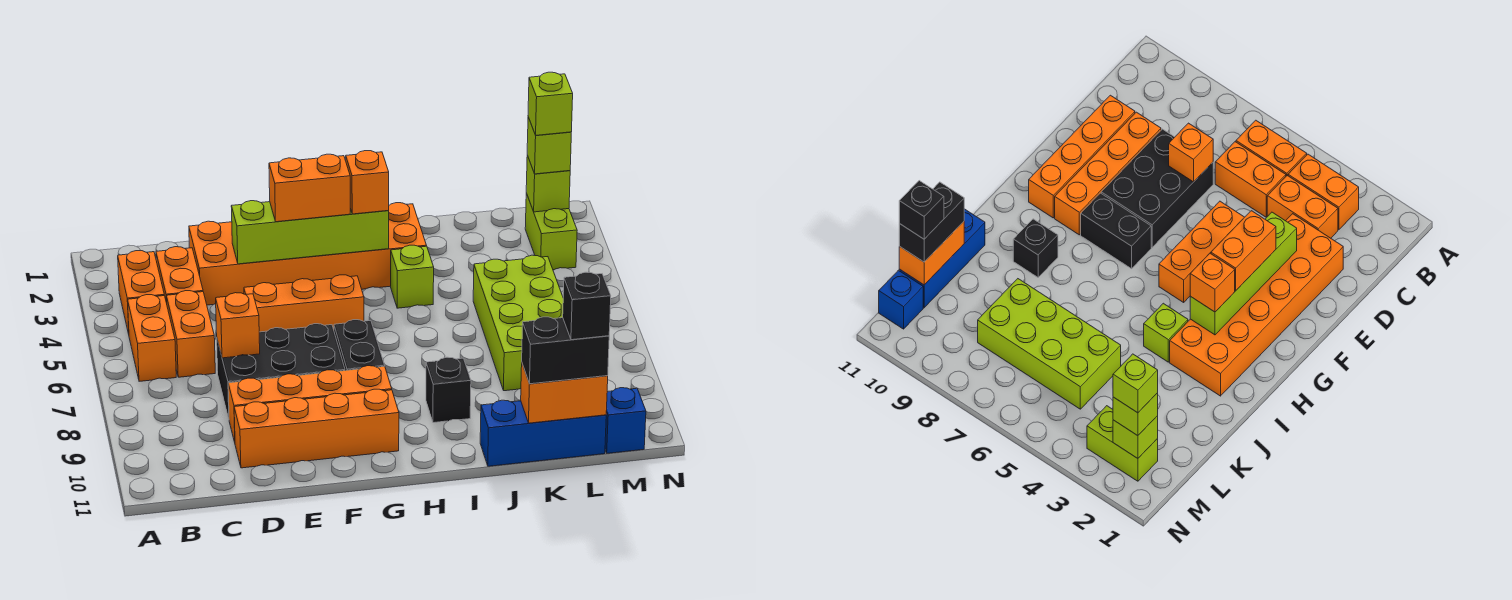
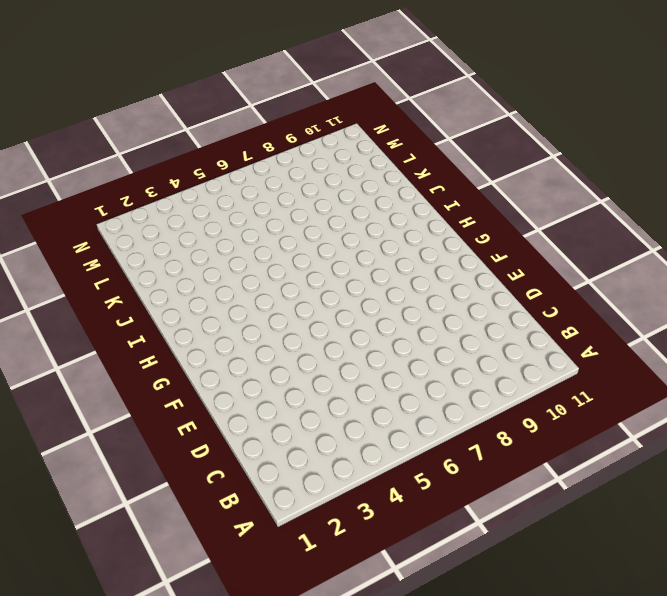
none -> orange brick B3:B4 level 1
none -> orange brick B5:B6 level 1
none -> orange brick C3:C4 level 1

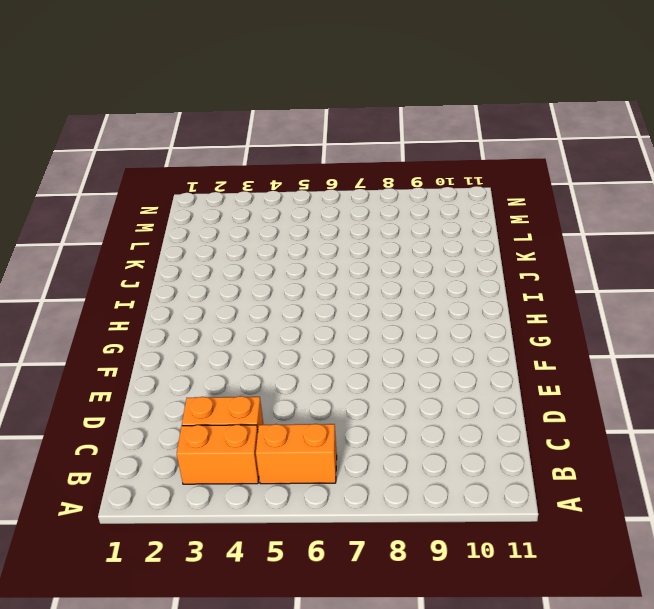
none -> orange brick C5:C6 level 1
none -> orange brick D2:I3 level 1
none -> black brick D7:F8 level 1

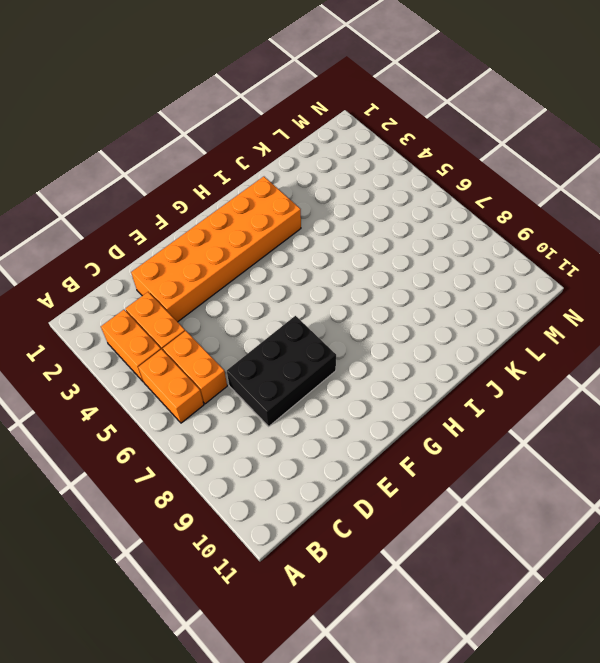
none -> orange brick D9:G9 level 1
none -> orange brick D10:G10 level 1
none -> orange brick E5:G5 level 1

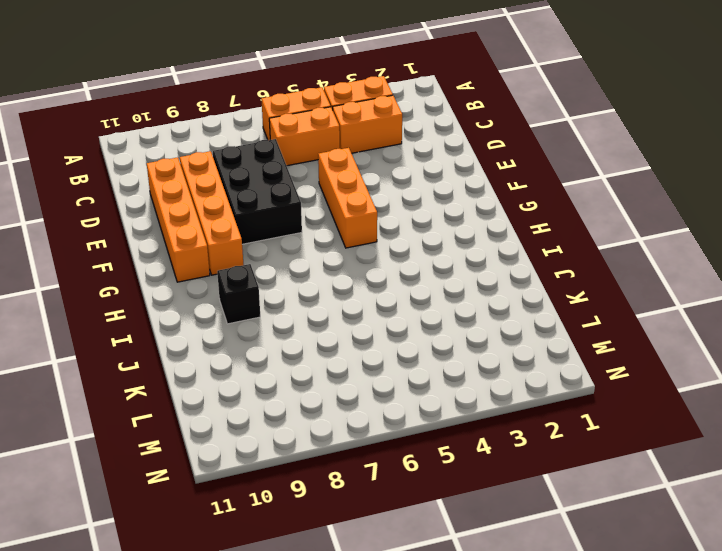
none -> orange brick D2:I3 level 1
none -> black brick G7:G8 level 1
none -> lime brick I4 level 1

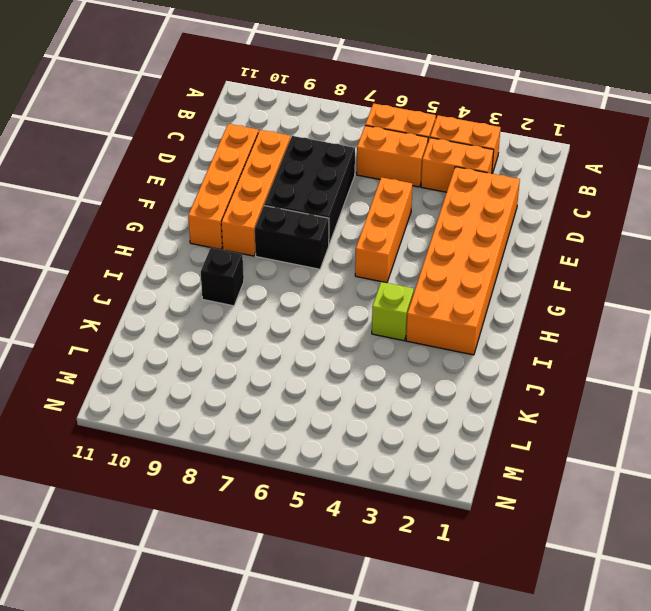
none -> blue brick J11:L11 level 1
none -> lime brick K5:L8 level 1
none -> lime brick M2:M3 level 1

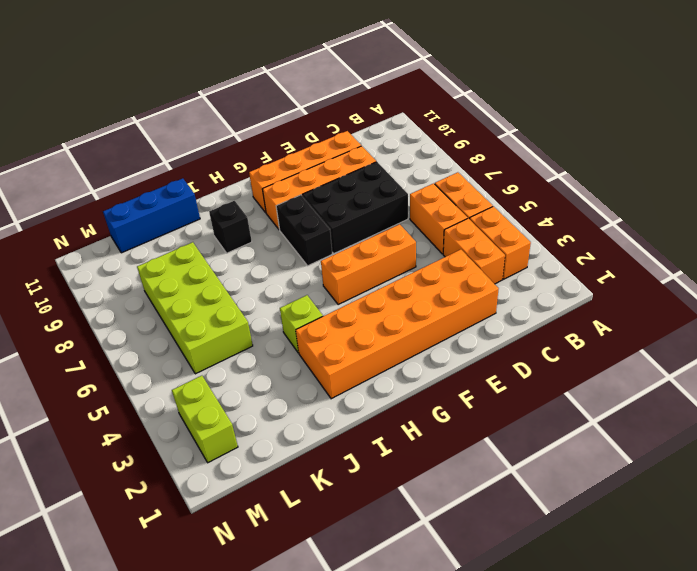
none -> blue brick M11 level 1
none -> orange brick D7 level 2
none -> lime brick E3:H3 level 2

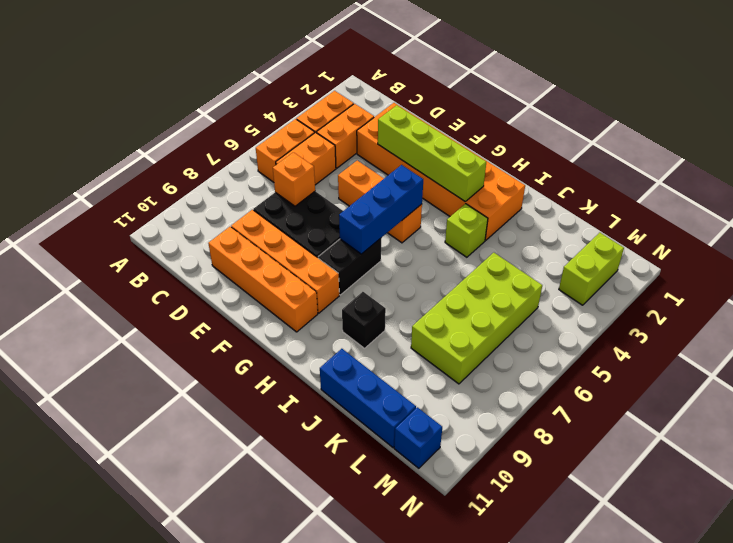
blue brick G5:G7 level 2 -> none
none -> orange brick K11:L11 level 2
none -> lime brick M2 level 2
none -> orange brick F3:G3 level 3

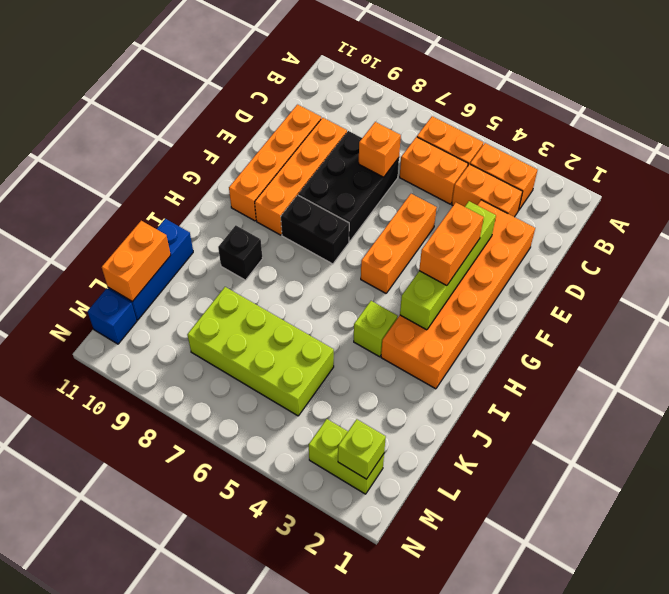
none -> orange brick H3 level 3
none -> black brick K11:L11 level 3
none -> lime brick M2 level 3

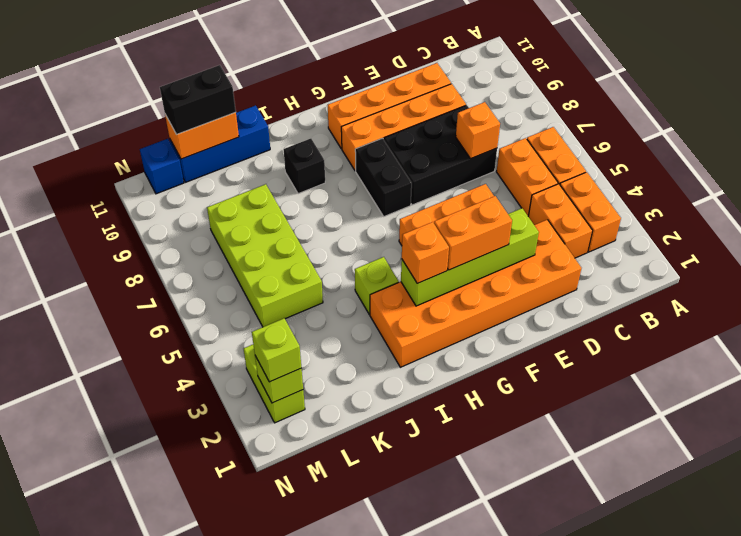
none -> black brick L11 level 4
none -> lime brick M2 level 4

